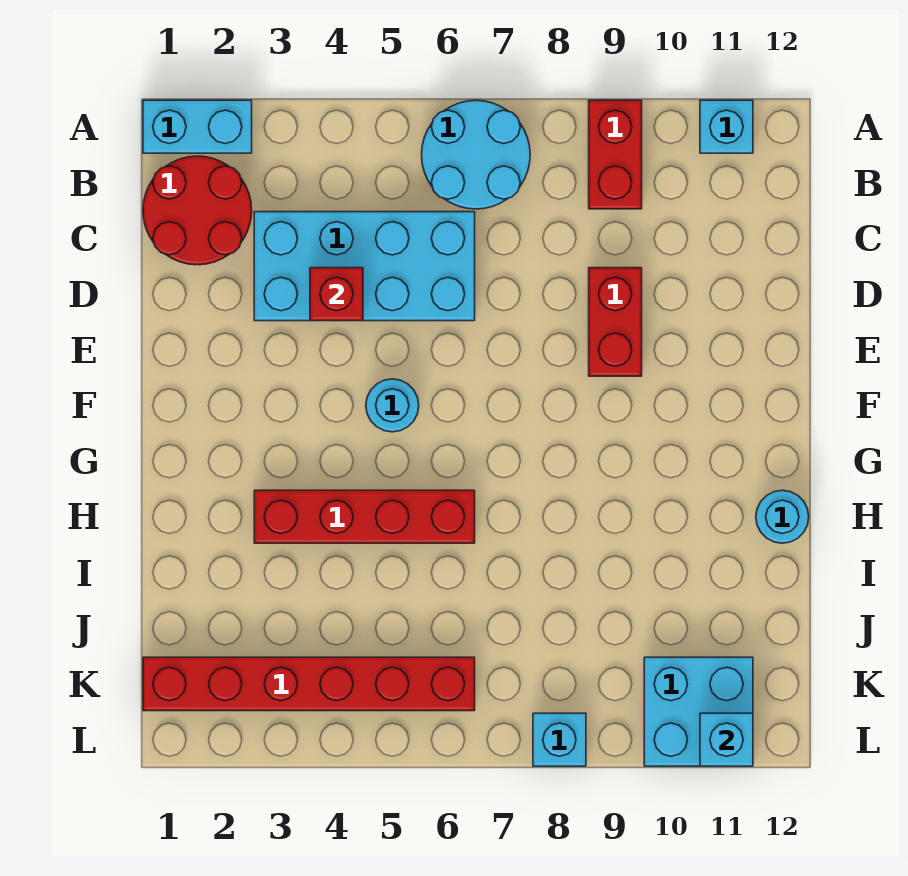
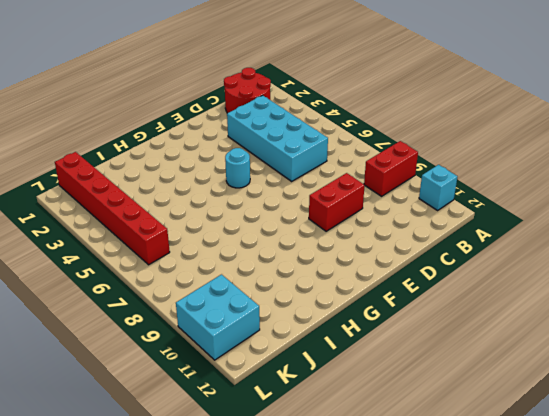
none -> cyan brick A1:A2 level 1
none -> cyan round brick A6:B7 level 1
none -> red brick H3:H6 level 1

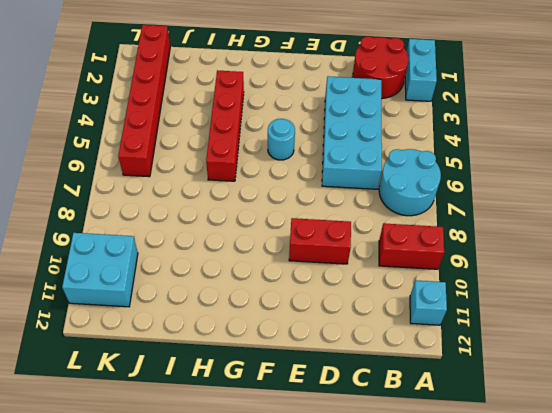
none -> cyan round brick H12 level 1
none -> cyan brick L8 level 1
none -> red brick D4 level 2

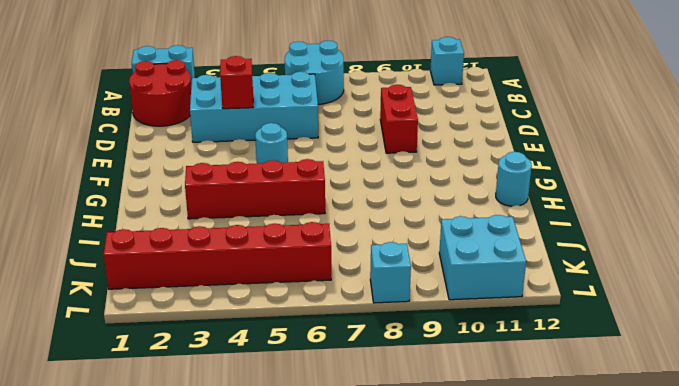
none -> red brick A9:B9 level 1
none -> cyan brick L11 level 2

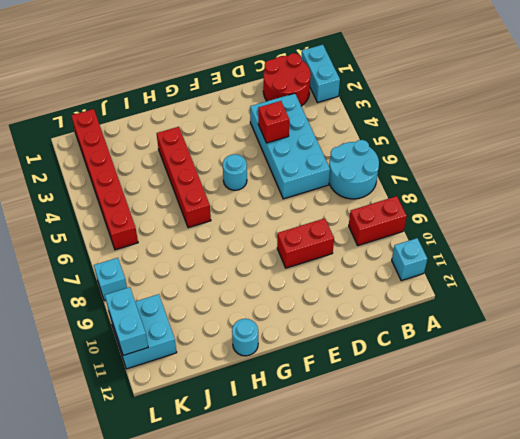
cyan brick L10:L11 level 2 -> cyan brick L11 level 2

